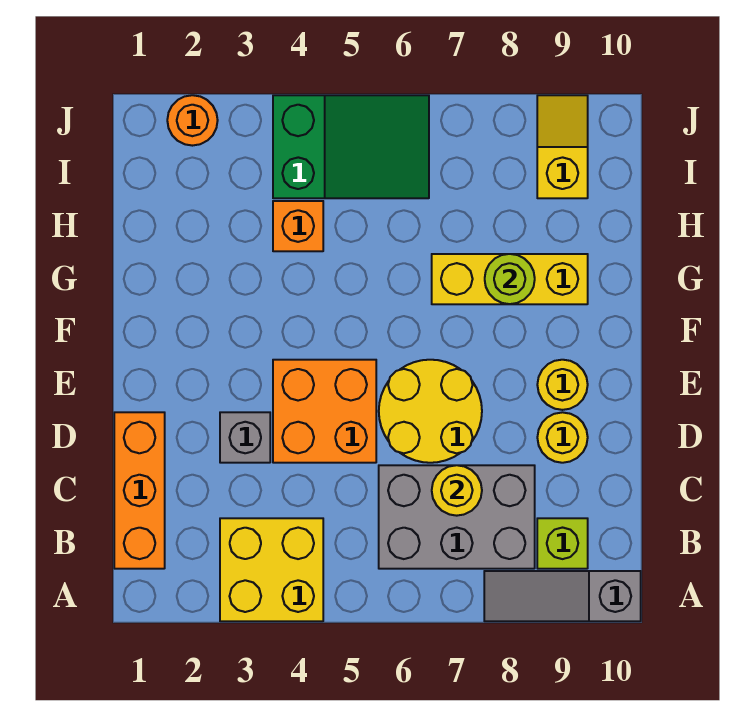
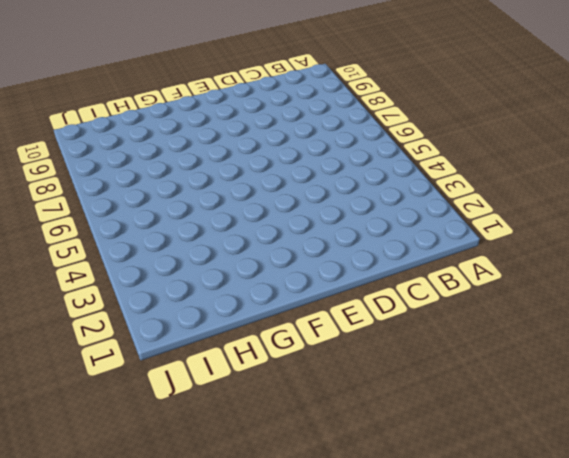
none -> yellow brick A3:B4 level 1
none -> grey slope A8:A10 level 1 top 10
none -> orange brick B1:D1 level 1

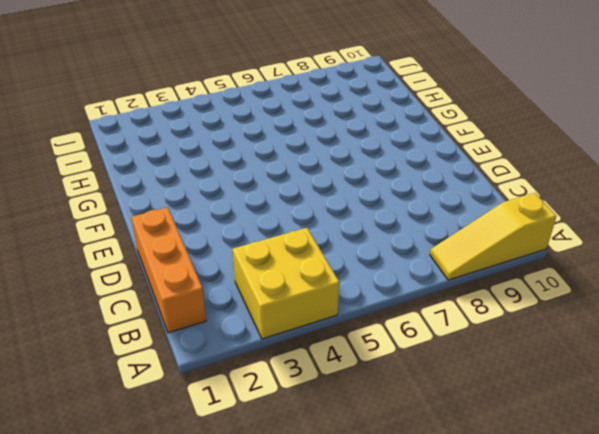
yellow slope A8:A10 level 1 top 10 -> grey slope A8:A10 level 1 top 10
none -> grey brick B6:C8 level 1
none -> lime brick B9 level 1
none -> grey brick D3 level 1

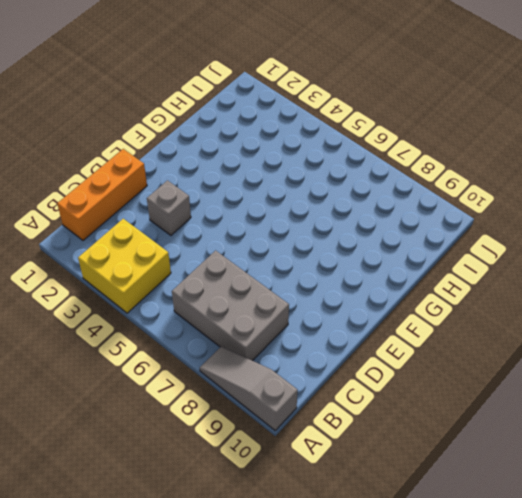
none -> lime brick B9 level 1
none -> orange brick D4:E5 level 1
none -> yellow round brick D6:E7 level 1

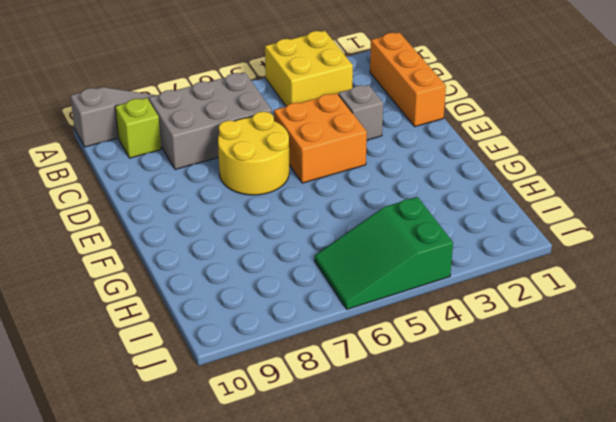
none -> yellow round brick D9 level 1
none -> yellow round brick E9 level 1
none -> yellow brick G7:G9 level 1

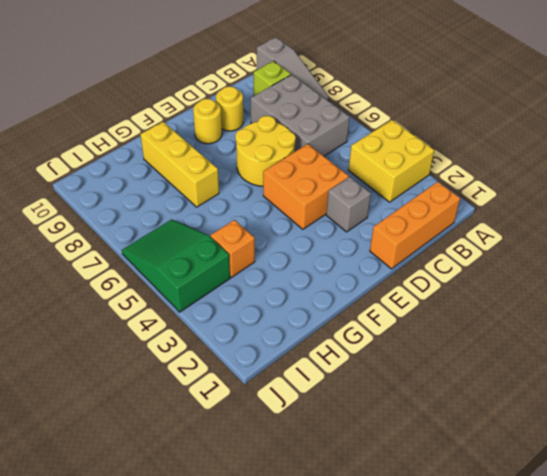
none -> yellow slope I9:J9 level 1 top I
none -> orange round brick J2 level 1
none -> yellow round brick C7 level 2

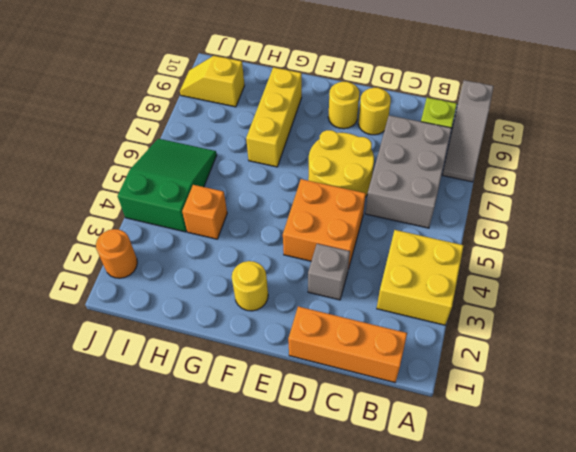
yellow round brick F2 level 1 -> yellow round brick C7 level 2
none -> lime round brick G8 level 2

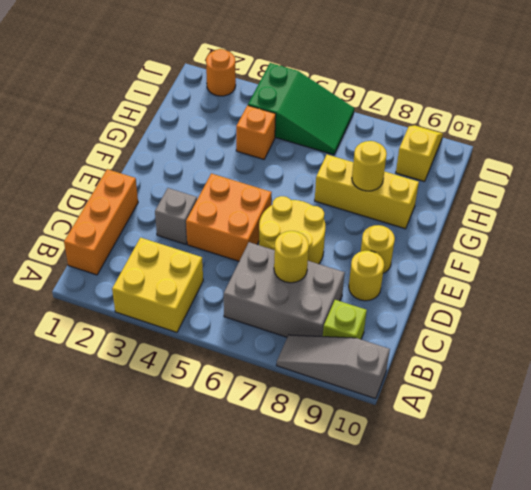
yellow round brick G8 level 2 -> lime round brick G8 level 2

